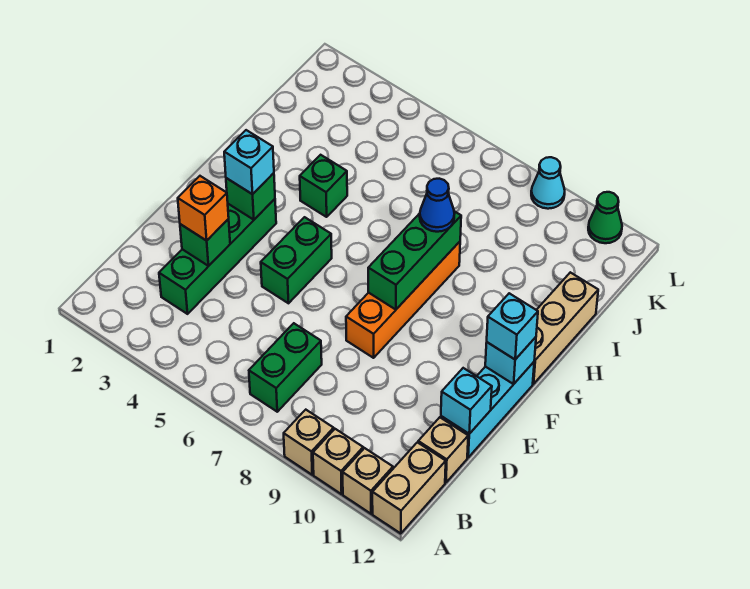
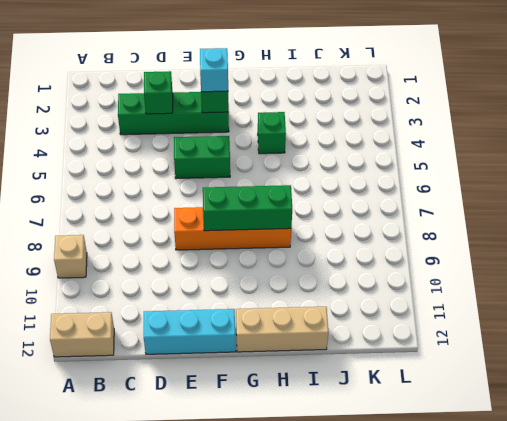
none -> tan brick A10 level 1
none -> tan brick A11 level 1
none -> green brick B7:C7 level 1

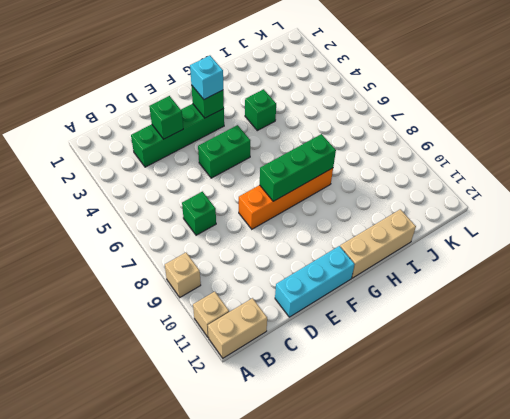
green brick C7 level 1 -> green brick B7:C7 level 1
none -> tan brick A10 level 1
none -> tan brick C12 level 1
none -> cyan cone L9 level 1

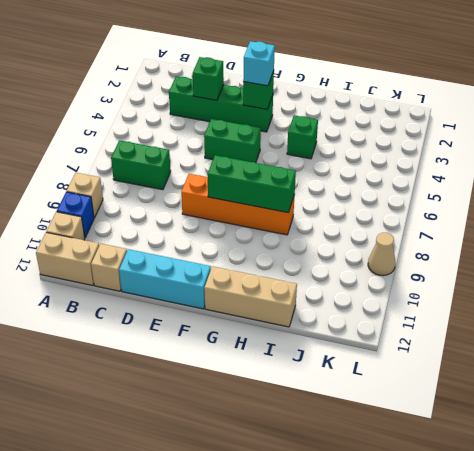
blue brick A10 level 1 -> tan brick A10 level 1
tan cone L9 level 1 -> cyan cone L9 level 1
none -> green cone L11 level 1
none -> cyan brick D12 level 2
none -> cyan brick F12 level 2

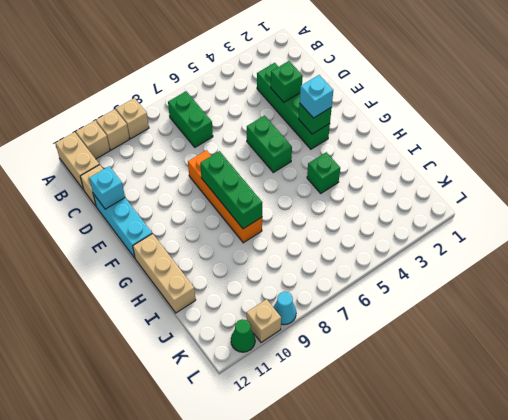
tan brick L10 level 1 -> none
none -> cyan brick F12 level 2
none -> orange brick D3 level 3
none -> cyan brick F12 level 3

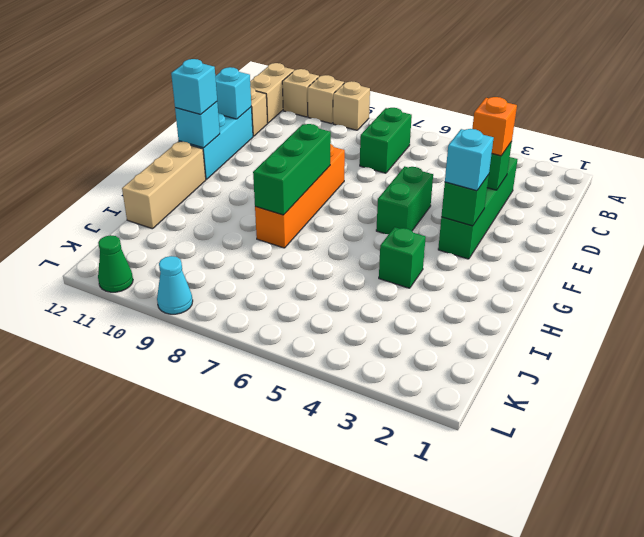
none -> blue cone H8 level 3

